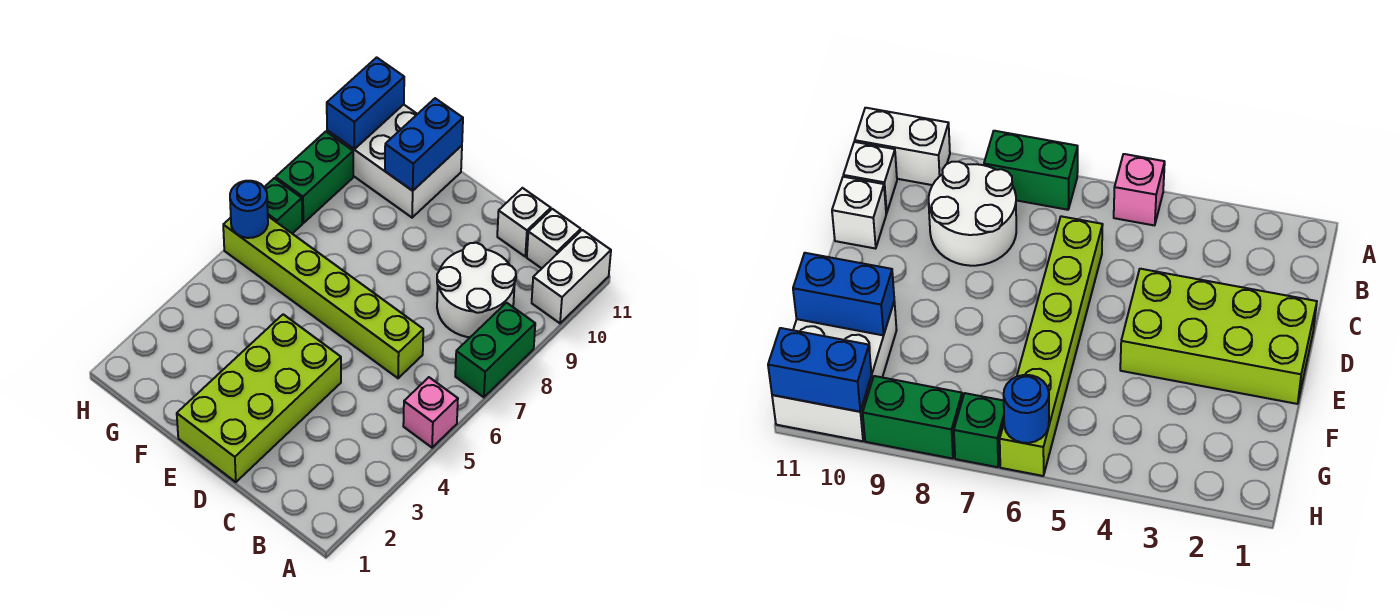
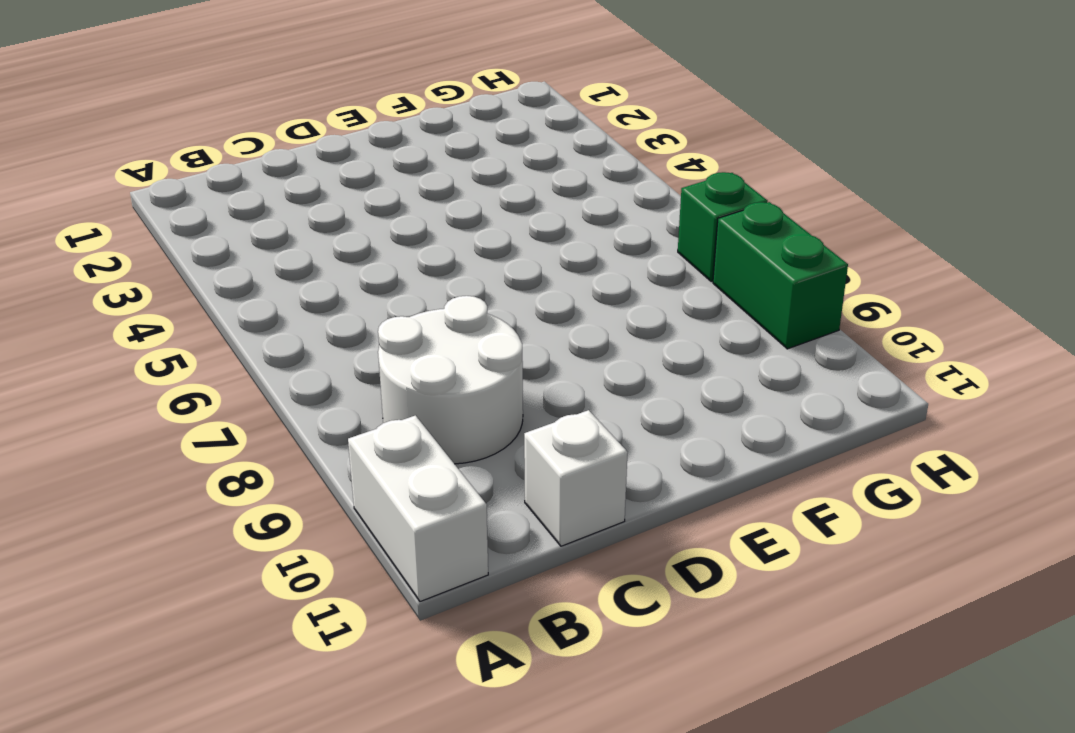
none -> pink brick A5 level 1
none -> green brick A7:A8 level 1
none -> white brick B11 level 1

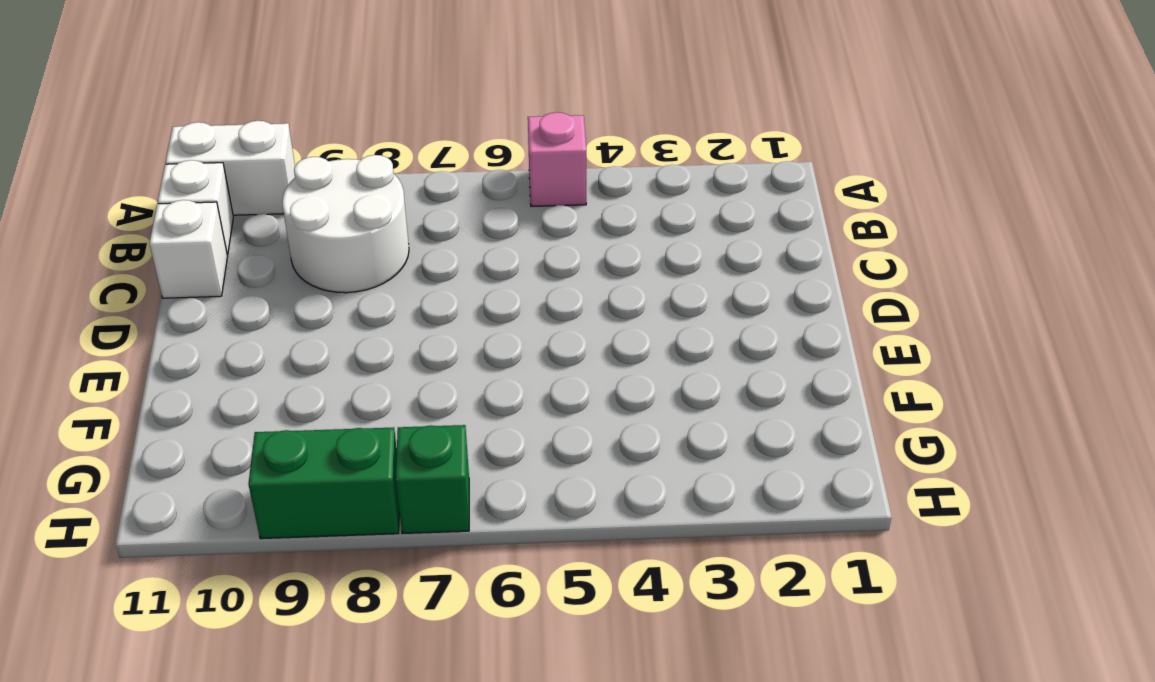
none -> green brick A7:A8 level 1
none -> lime brick C6:H6 level 1
none -> lime brick D1:E4 level 1

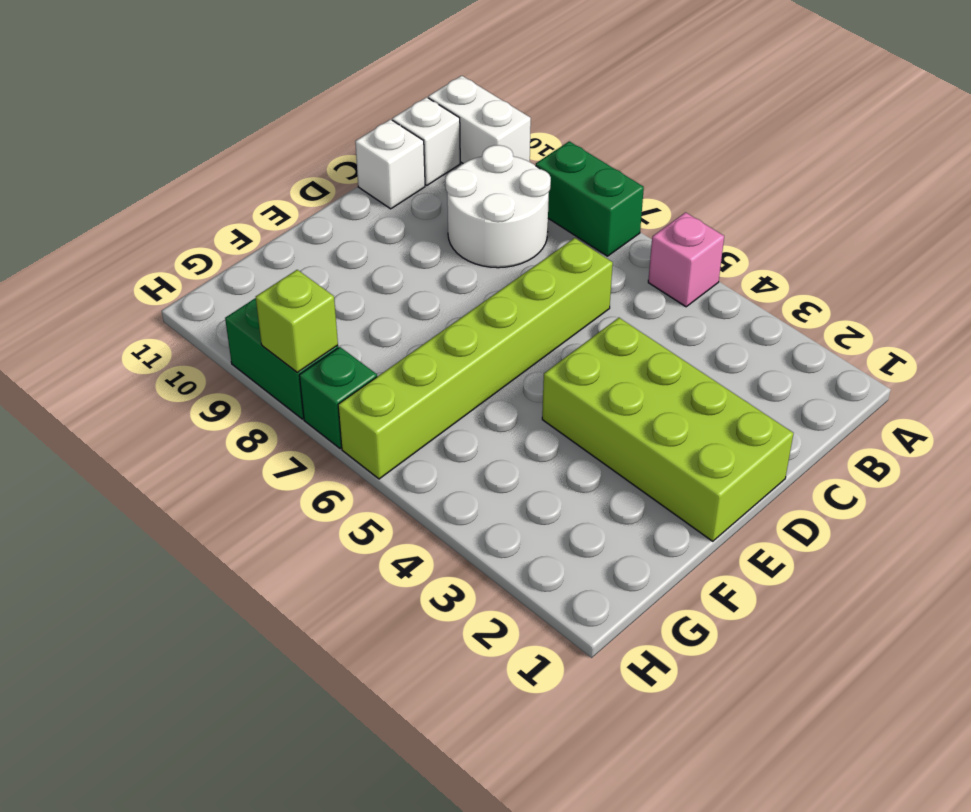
lime brick H8 level 2 -> none
none -> white brick F10:H11 level 1
none -> blue brick F10:F11 level 2
none -> blue round brick H6 level 2

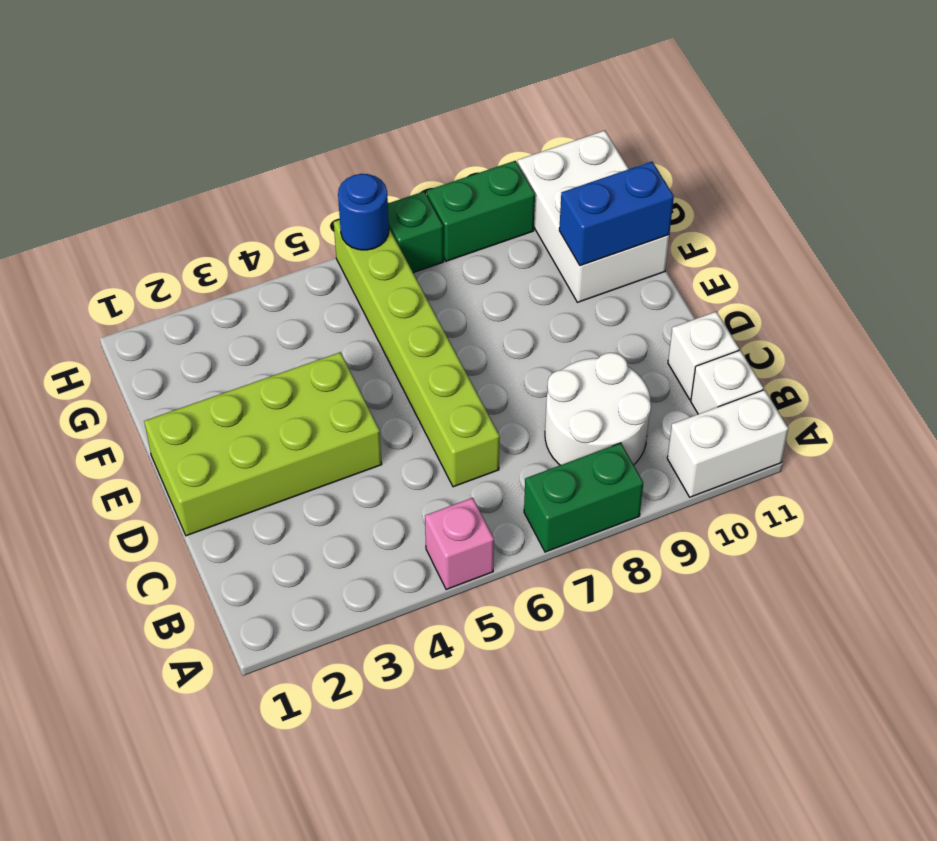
none -> blue brick H10:H11 level 2

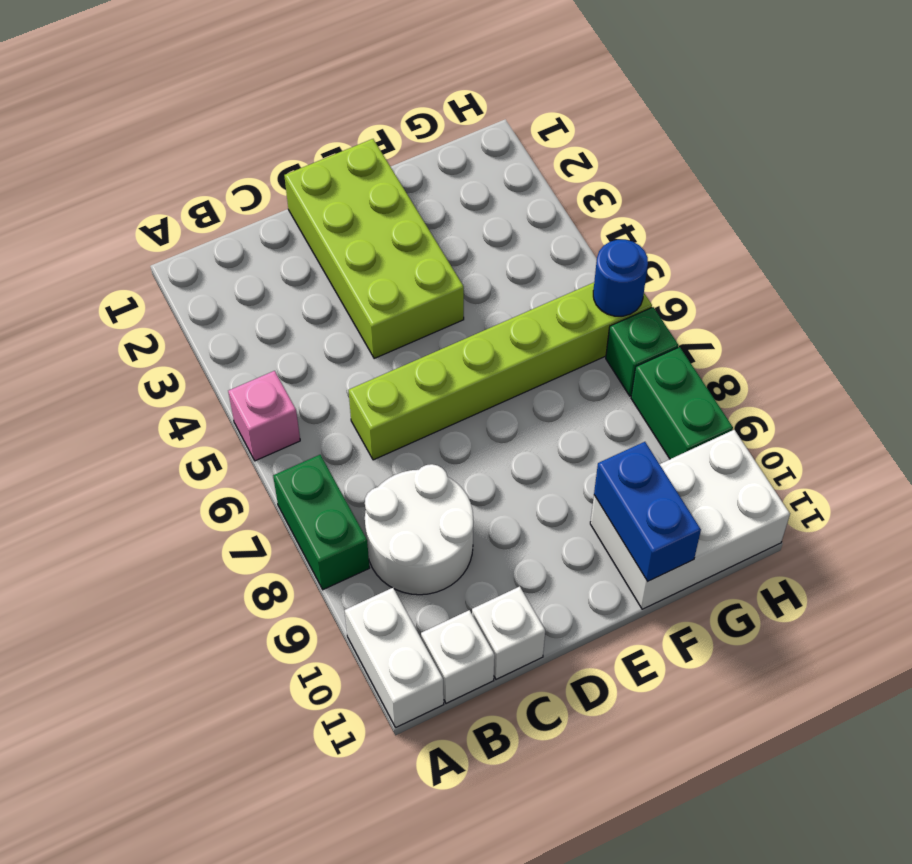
none -> blue brick H10:H11 level 2

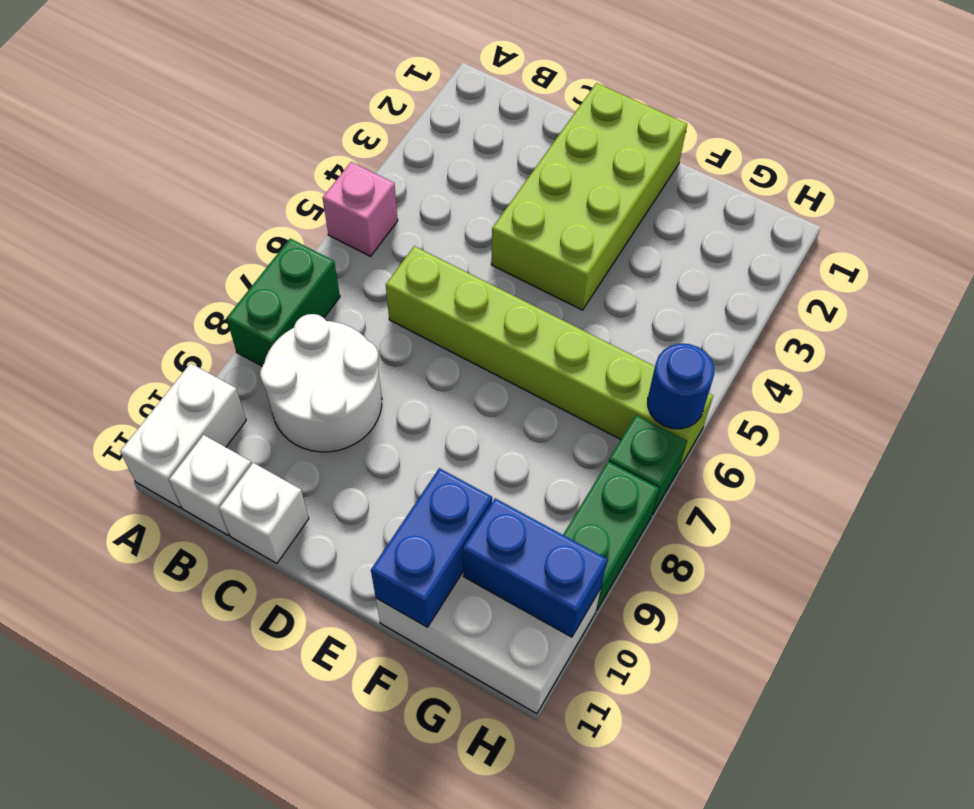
blue brick G10:H10 level 2 -> blue brick H10:H11 level 2

